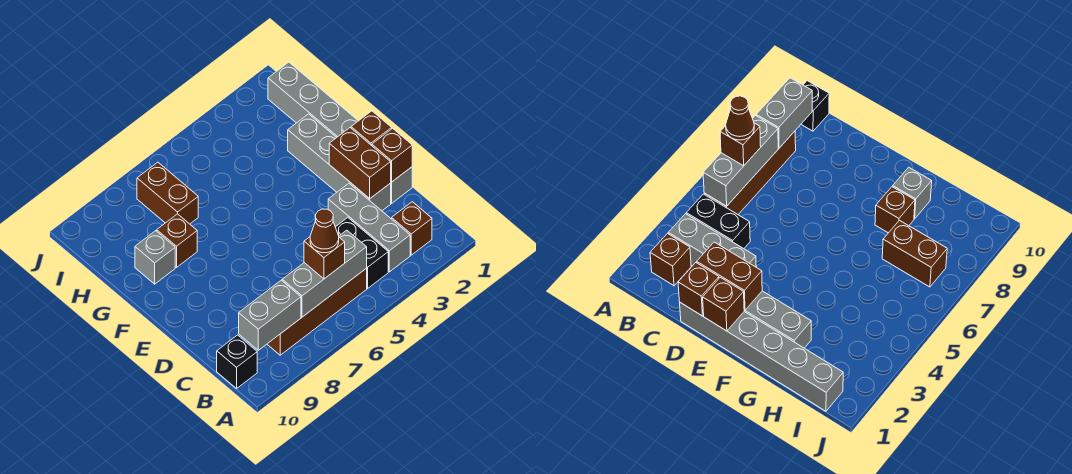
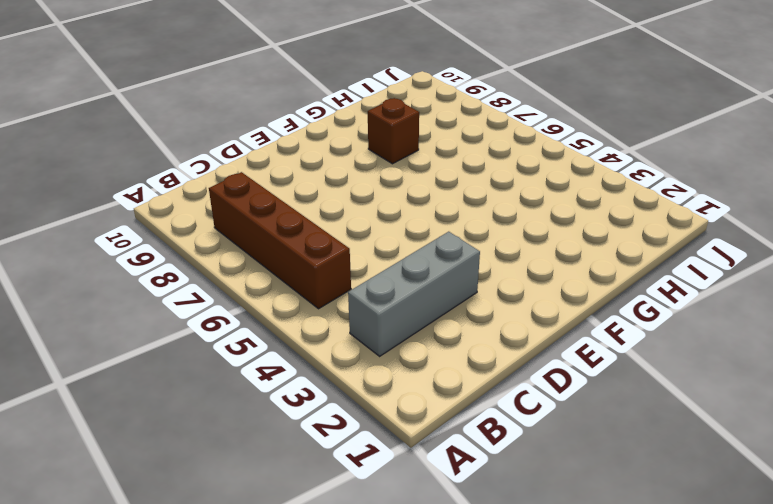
none -> brown brick B2 level 1
none -> black brick B4:C4 level 1
none -> black brick B10 level 1

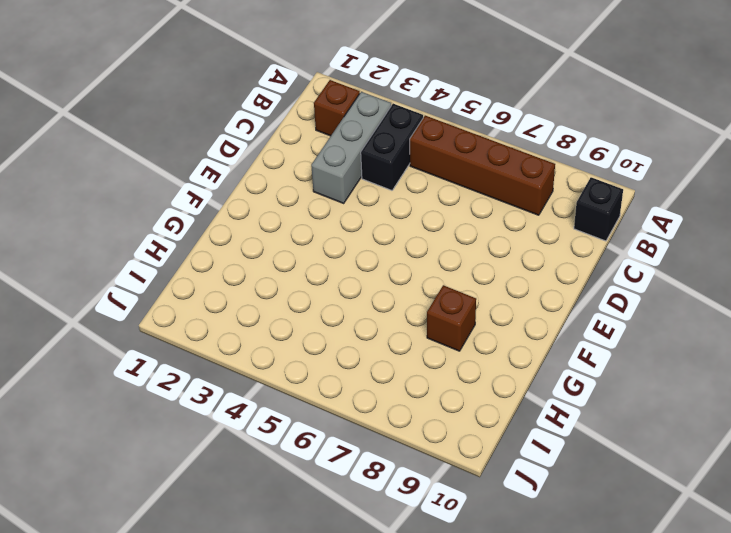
none -> grey brick D1:I1 level 1
none -> grey brick D2:G2 level 1
none -> grey brick G9 level 1

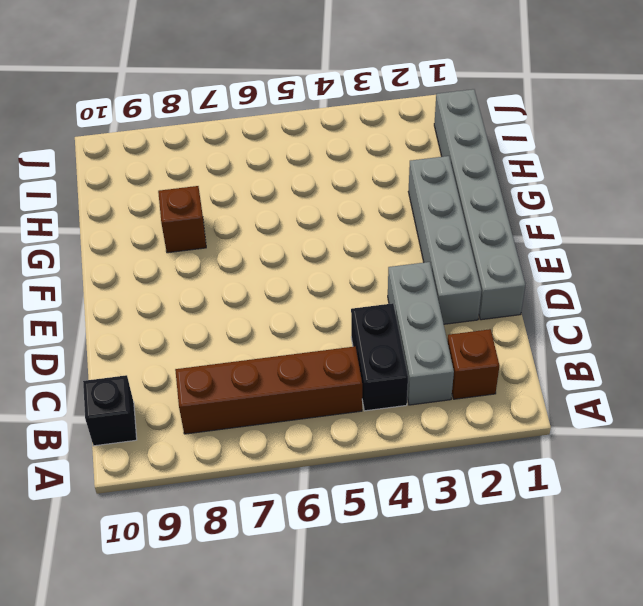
none -> grey brick G9 level 1
none -> brown brick H7:I7 level 1
none -> grey brick B5:B7 level 2

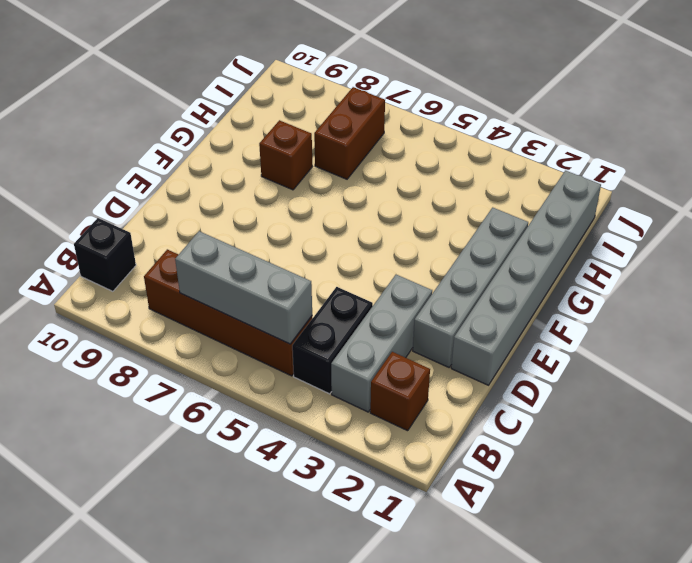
none -> grey brick G9 level 1
none -> grey brick B8:B9 level 2
none -> brown brick D1 level 2

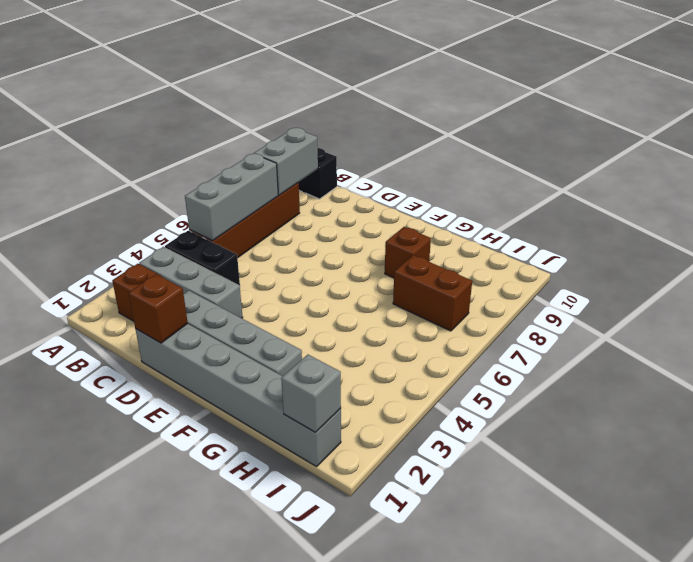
grey brick I1 level 2 -> grey brick G9 level 1
none -> brown brick D2:E2 level 2
none -> brown brick E1 level 2
none -> brown brick B6 level 3

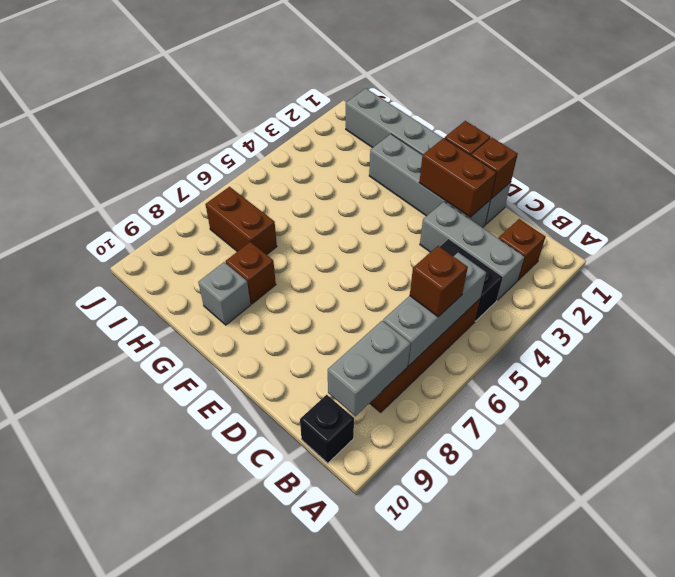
none -> brown cone B6 level 4

